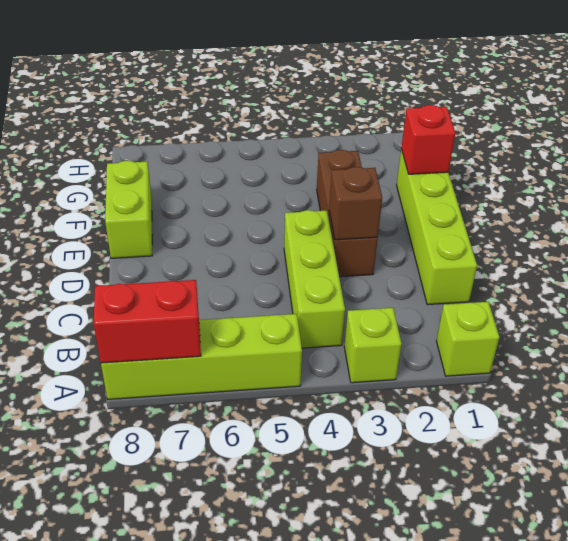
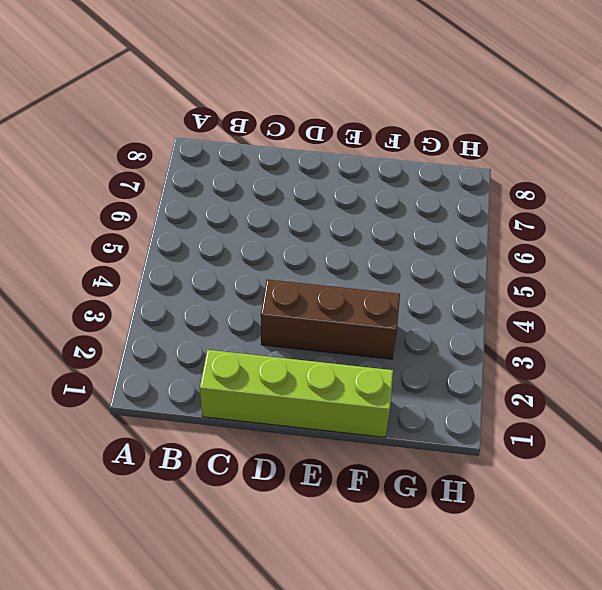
none -> lime brick A1 level 1
none -> lime brick A3 level 1

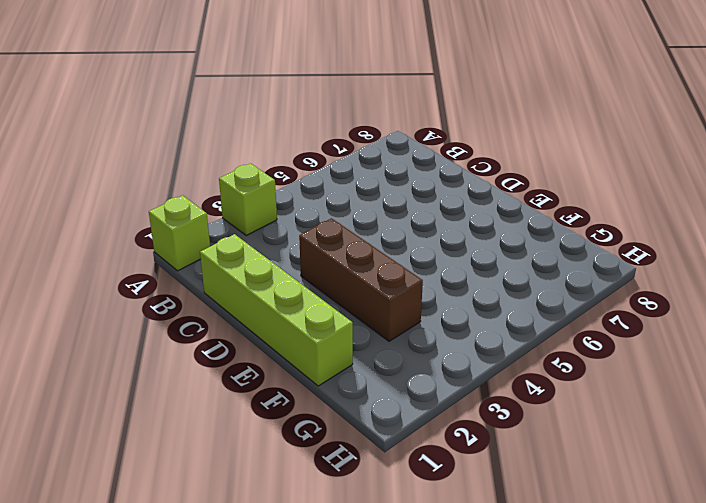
none -> lime brick A5:A8 level 1
none -> lime brick B4:D4 level 1

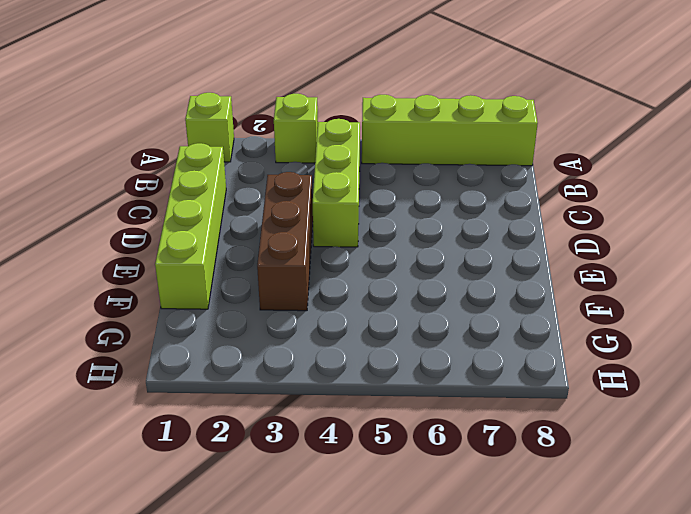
none -> lime brick E8:F8 level 1
none -> red brick A7:A8 level 2

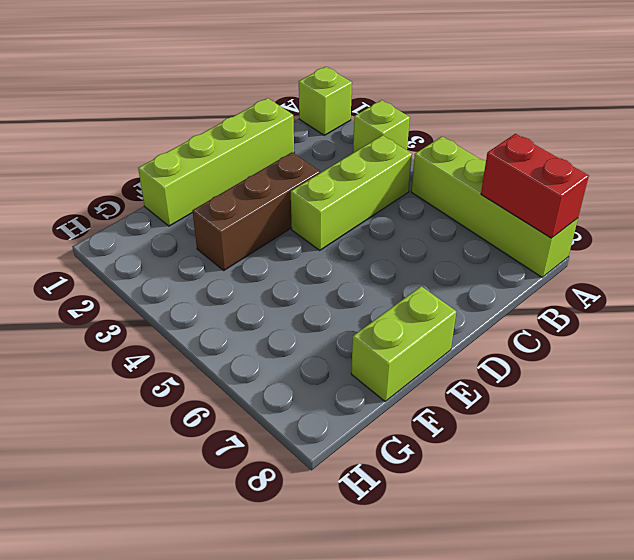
none -> brown brick D3 level 2
none -> red brick F1 level 2

